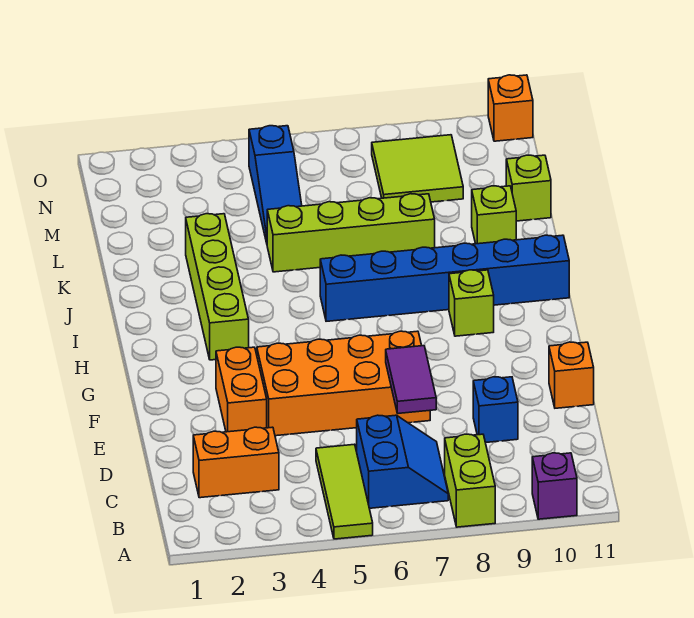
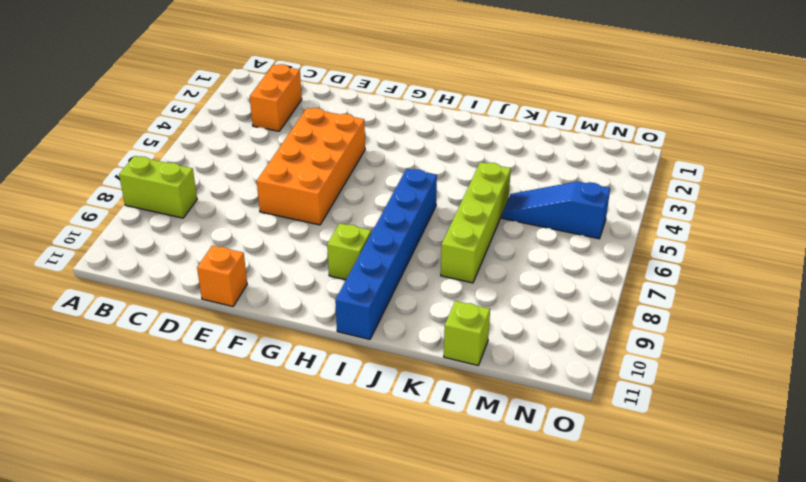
none -> lime tile A5:C5 level 1
none -> purple brick A10 level 1
none -> blue slope B6:C7 level 1 top 6

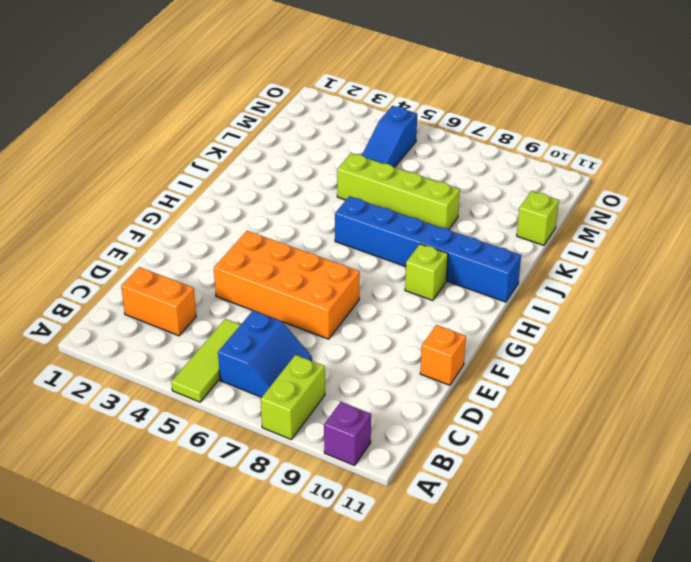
none -> blue brick D9 level 1
none -> orange brick E3:F3 level 1
none -> lime brick H3:K3 level 1

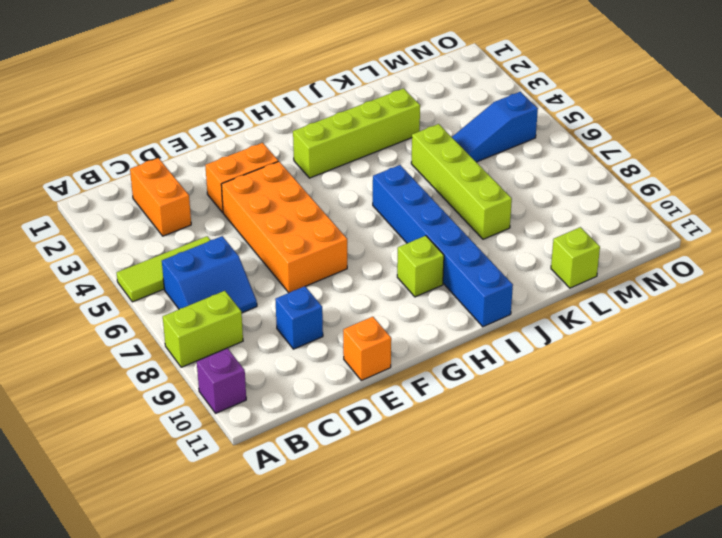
none -> lime brick K10 level 1
none -> lime tile M8:N9 level 1
none -> orange brick O11 level 1

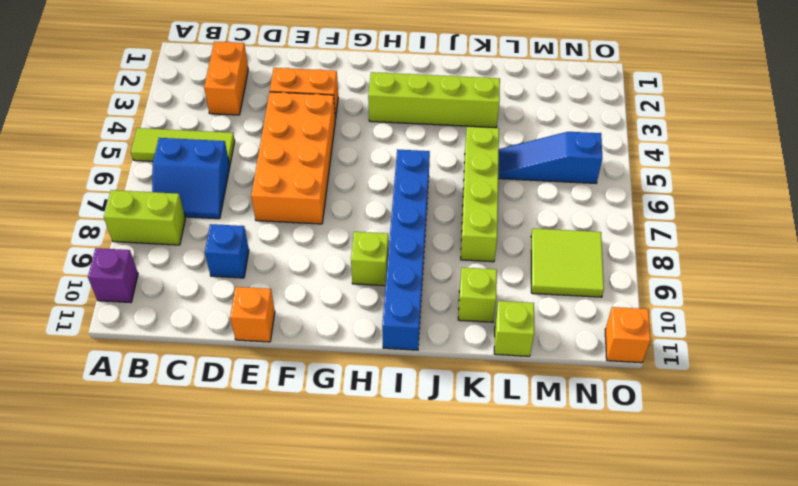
none -> purple tile D7:E7 level 2

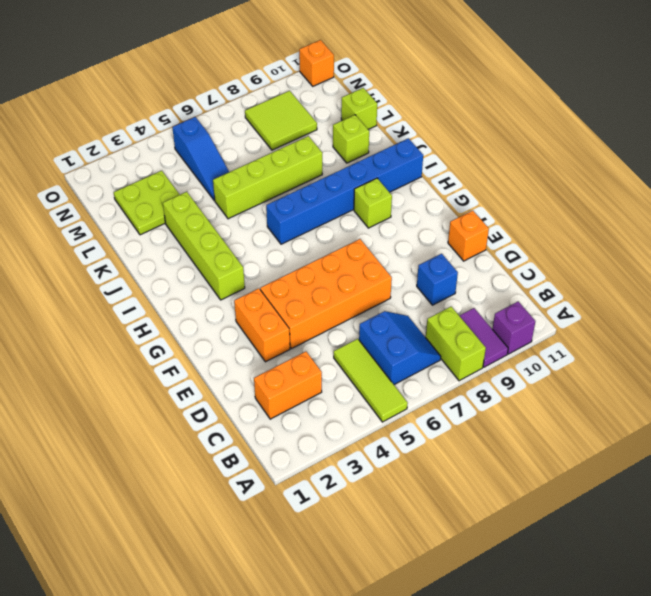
purple tile A9:B9 level 1 -> purple tile D7:E7 level 2
lime plate L2:M3 level 1 -> none

